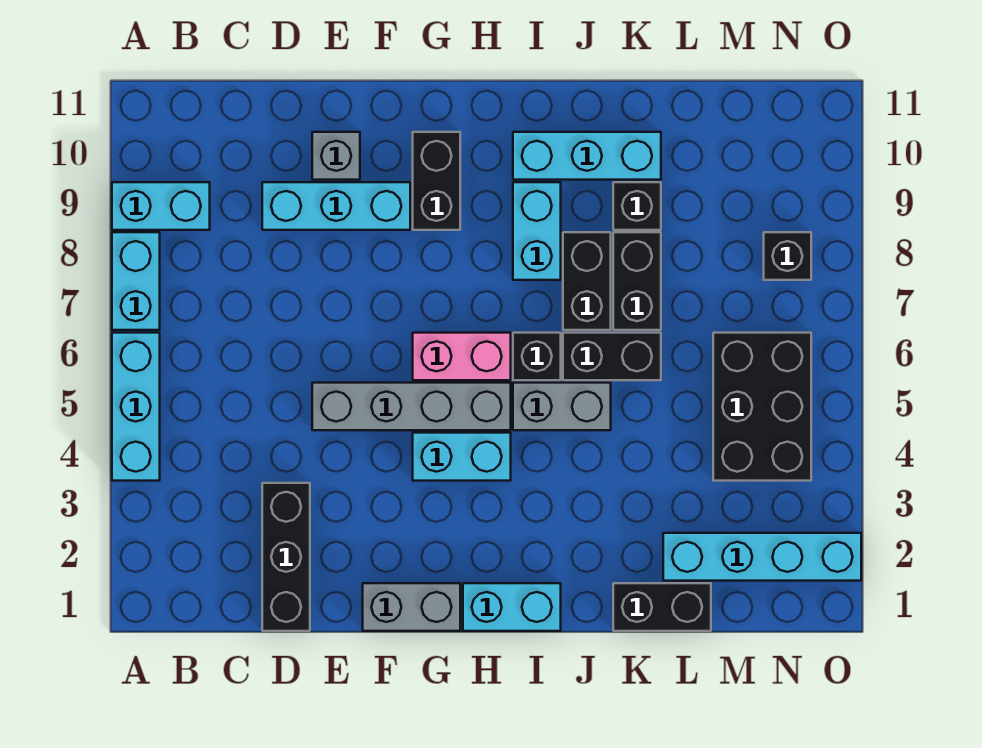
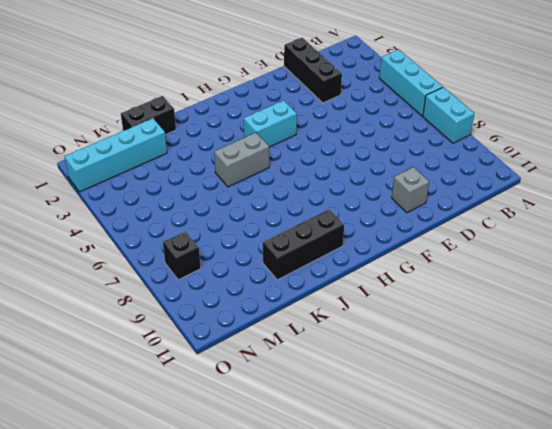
black brick I10:K10 level 1 -> cyan brick I10:K10 level 1
none -> cyan brick A9:B9 level 1
none -> cyan brick D9:F9 level 1
none -> grey brick E5:H5 level 1

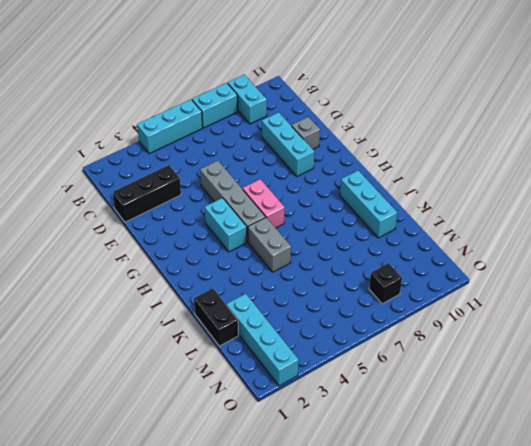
none -> grey brick F1:G1 level 1
none -> black brick G9:G10 level 1
none -> cyan brick H1:I1 level 1

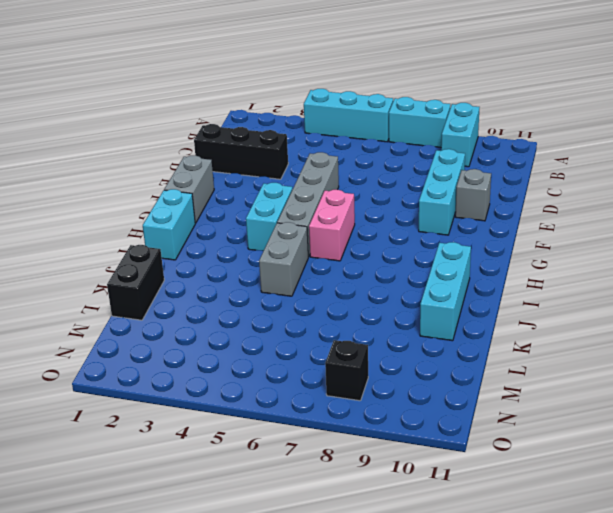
none -> black brick G9:G10 level 1
none -> black brick I6 level 1
none -> cyan brick I8:I9 level 1

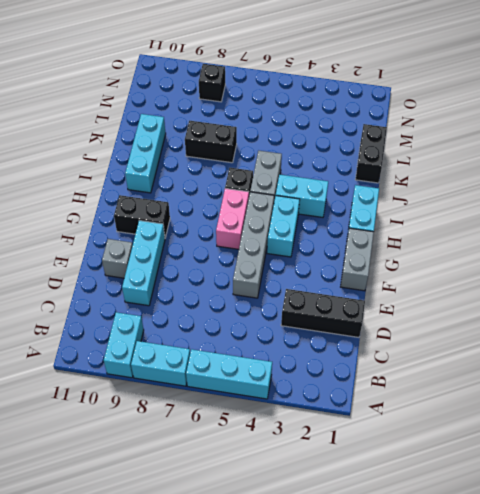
cyan brick I3:I4 level 1 -> cyan brick I8:I9 level 1
none -> black brick J6:K6 level 1
none -> black brick J7:J8 level 1
none -> black brick K9 level 1

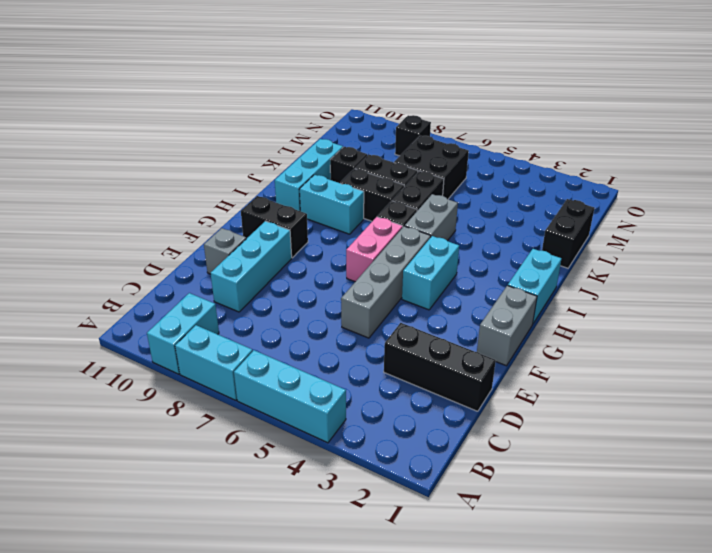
black brick L6:M7 level 1 -> black brick M4:N6 level 1
none -> cyan brick L2:O2 level 1

